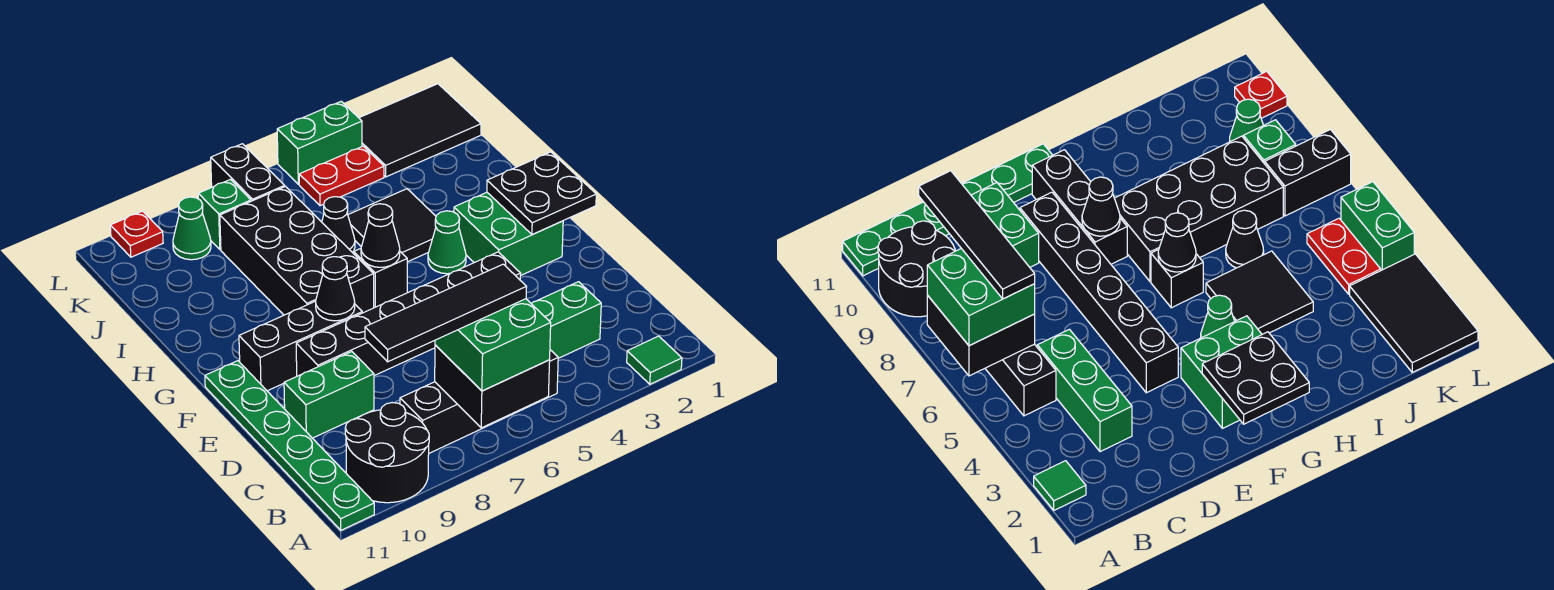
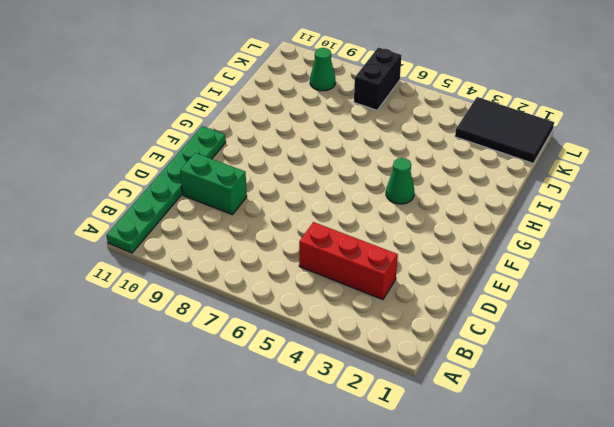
red brick C3:C5 level 1 -> green brick C3:C5 level 1
none -> green tile A2 level 1
none -> black round brick A9:B10 level 1
none -> black brick B5:B8 level 1

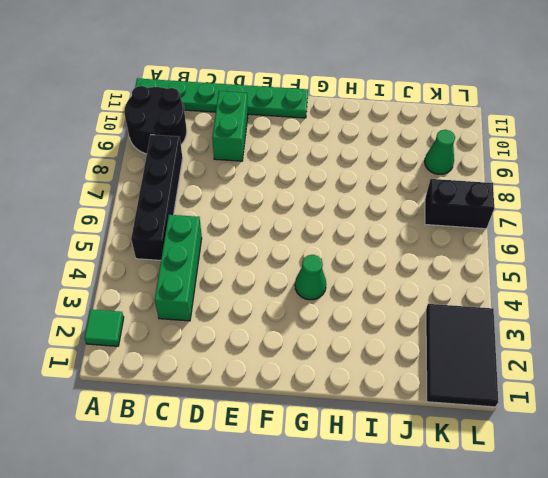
none -> black brick E4:E9 level 1
none -> green brick F2:G3 level 1
none -> black brick F8:F10 level 1

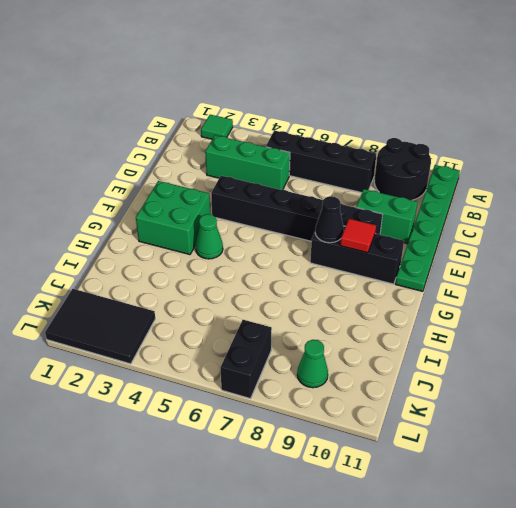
red tile F9 level 2 -> none
none -> black brick G6 level 1
none -> black brick G7:J8 level 1
none -> black tile H4:I5 level 1

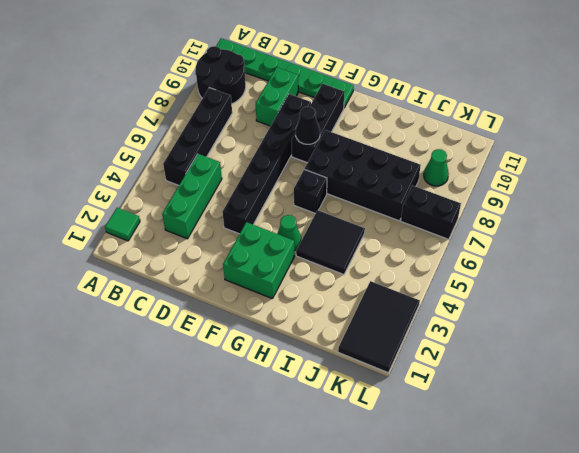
none -> black cone I6 level 1
none -> red plate K4:K5 level 1
none -> green brick K8 level 1

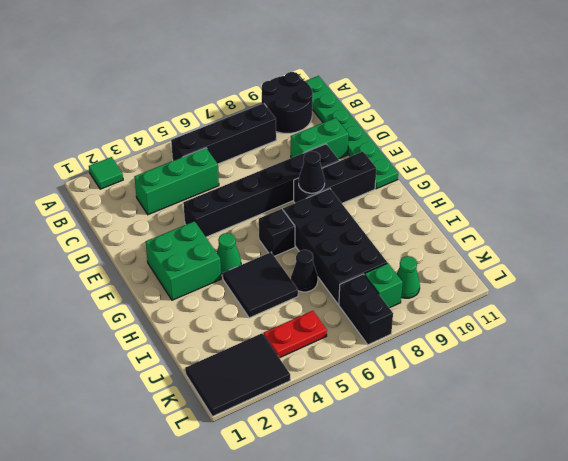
none -> green brick L4:L5 level 1
none -> red plate L10 level 1
none -> black brick A6:B7 level 2

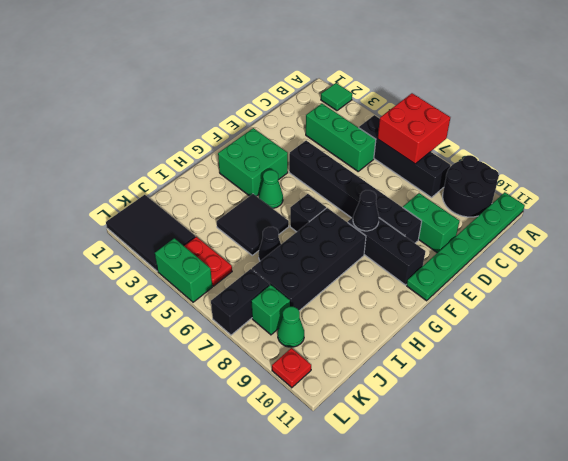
red brick A6:B7 level 2 -> black brick A6:B7 level 2
none -> black plate F1:G2 level 2
none -> black cone G6 level 2
none -> green brick A6:B7 level 3

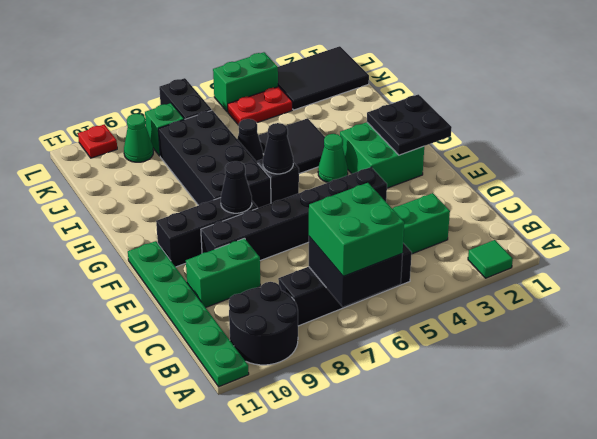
none -> black tile B6:B9 level 4

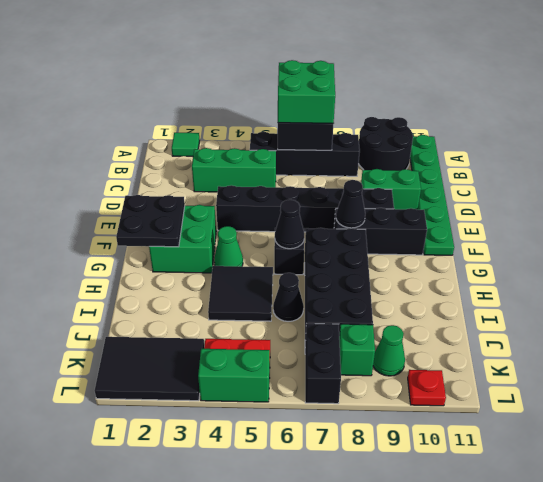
none -> black tile B6:B9 level 4

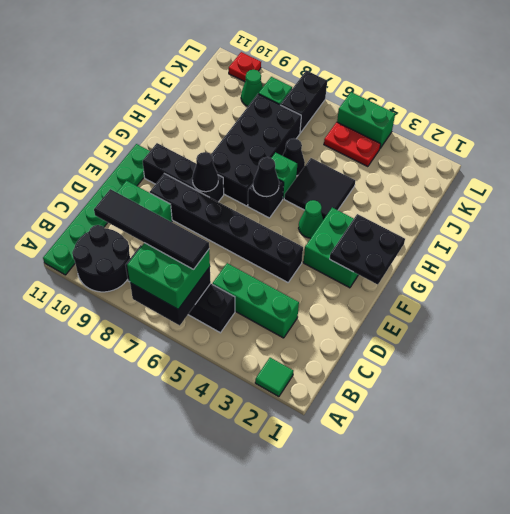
green brick H6 level 1 -> none
none -> black tile K1:L3 level 1

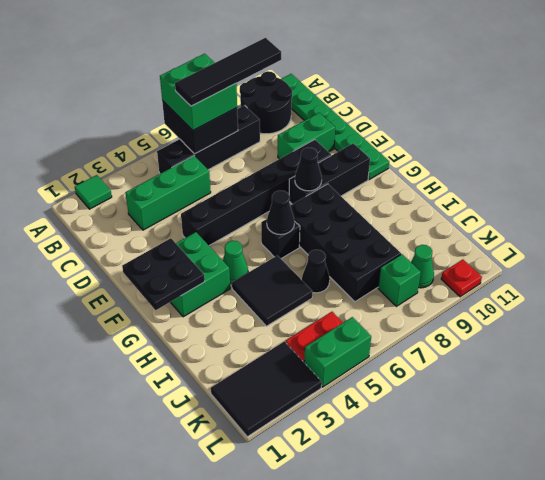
none -> black brick K7:L7 level 1

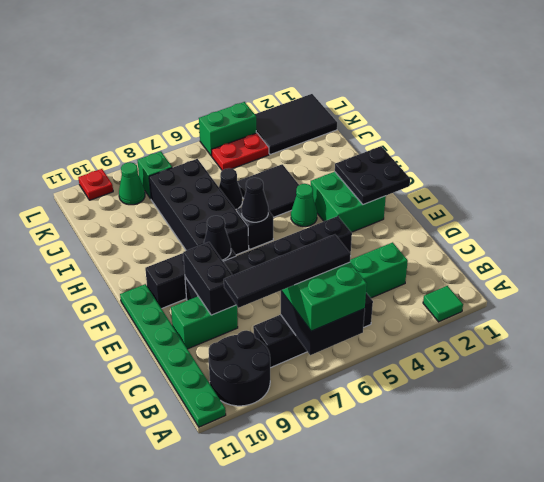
black brick D9:E9 level 2 -> black brick K7:L7 level 1

